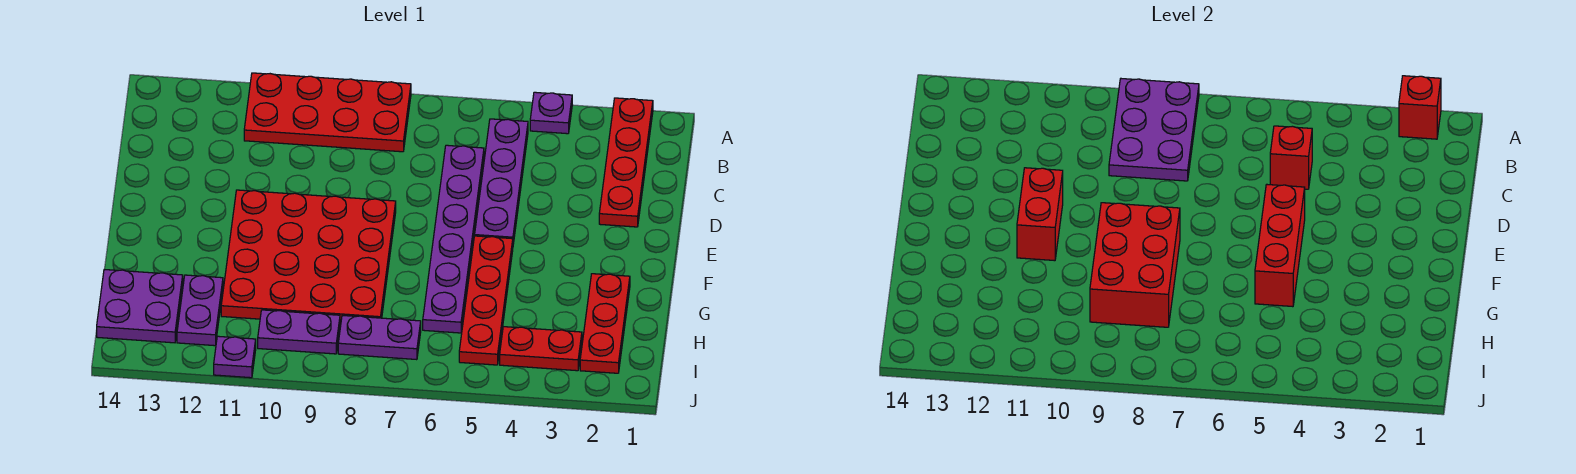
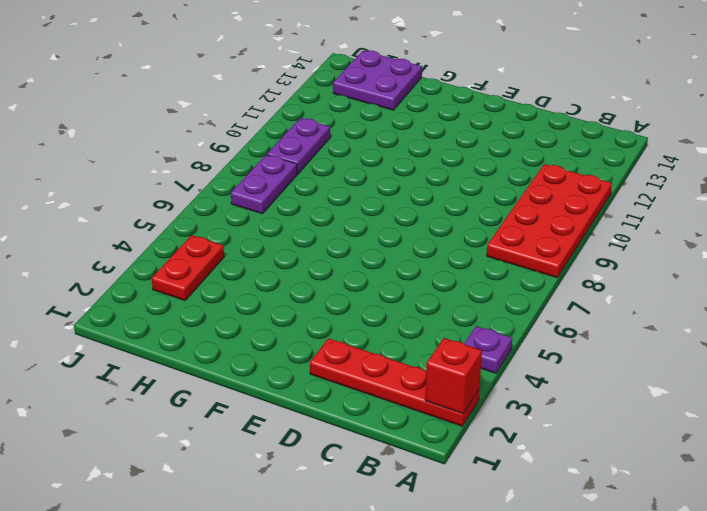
none -> purple plate B5:E5 level 1
none -> purple plate C6:H6 level 1
none -> red plate E8:H11 level 1

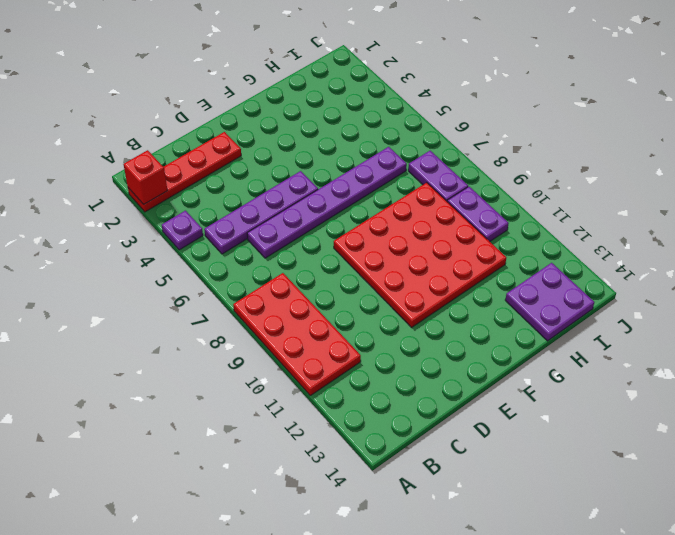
none -> red plate F5:I5 level 1
none -> red plate G2:I2 level 1
none -> purple plate H12:I12 level 1

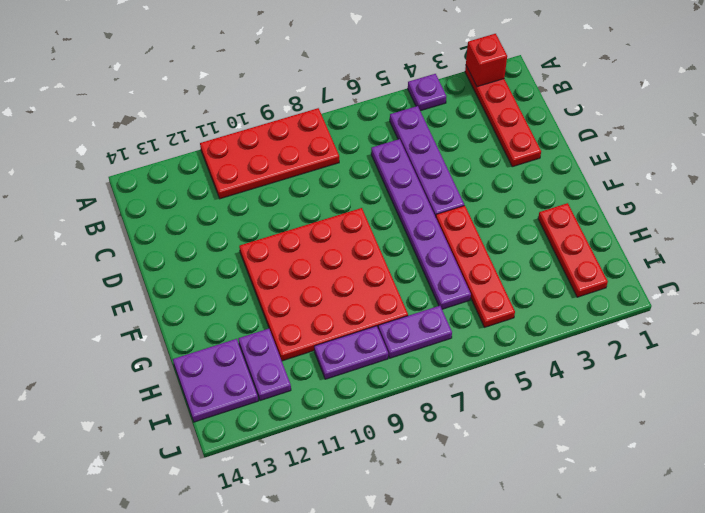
none -> red plate I3:I4 level 1
none -> purple plate J11 level 1
none -> purple plate A8:C9 level 2

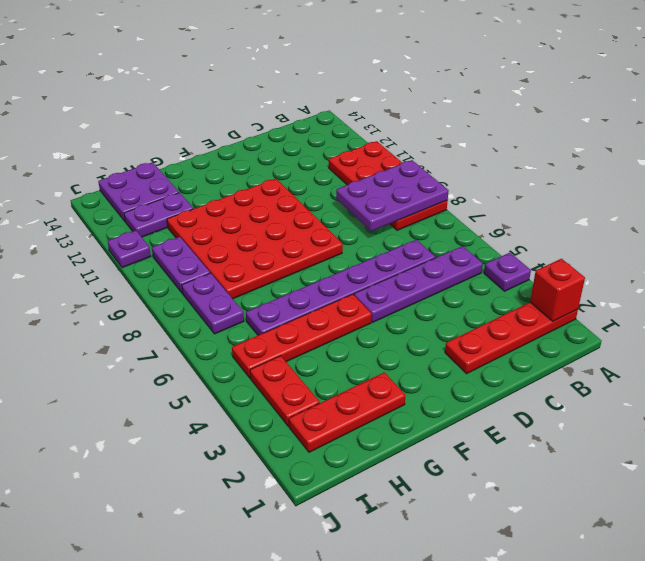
none -> red brick C5 level 2
none -> red brick E5:G5 level 2
none -> red brick E11:F11 level 2

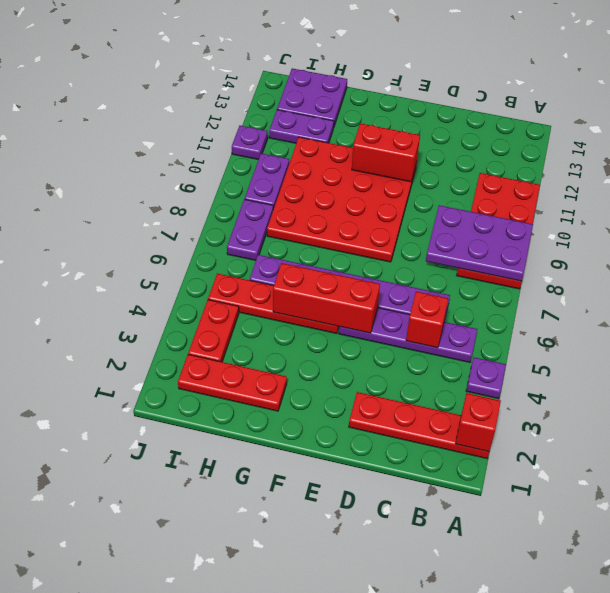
none -> red brick F8:H9 level 2

